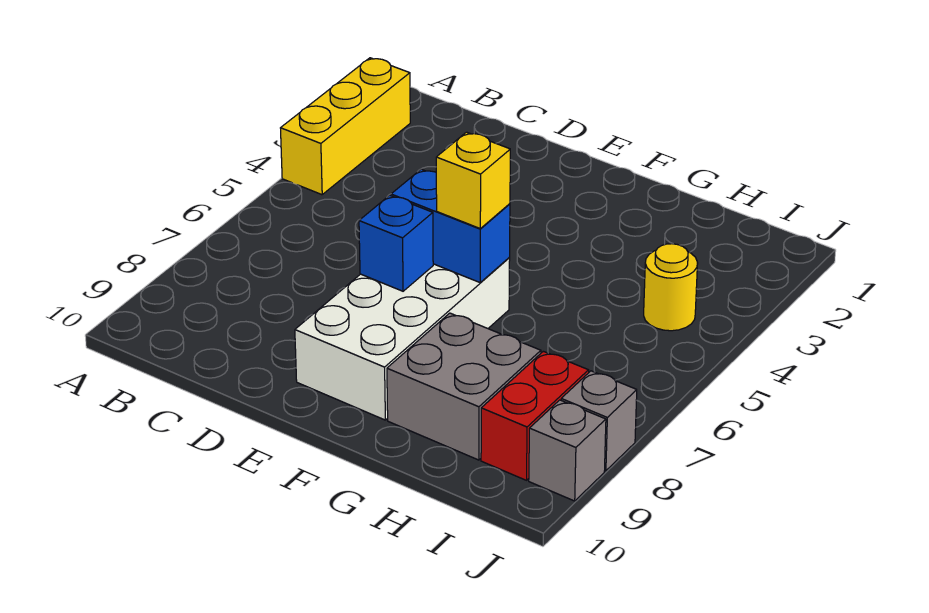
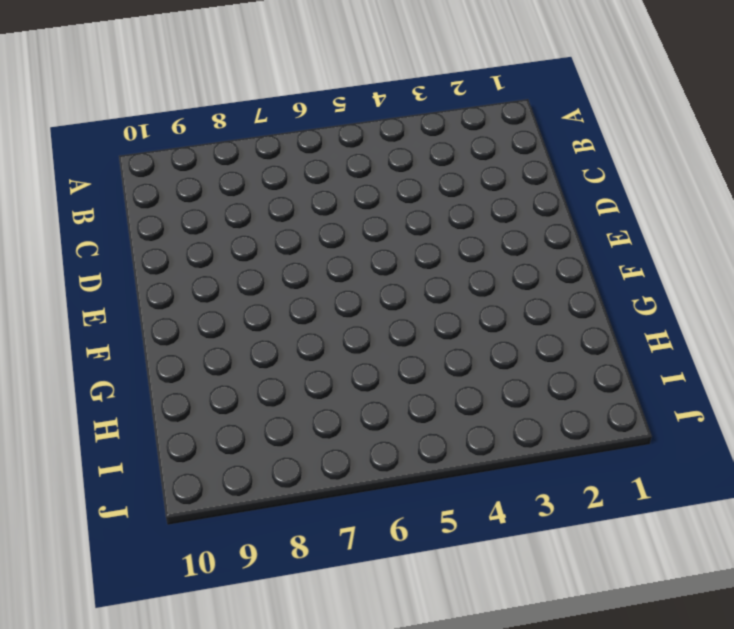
none -> yellow brick A2:A4 level 1
none -> white brick E6:F9 level 1

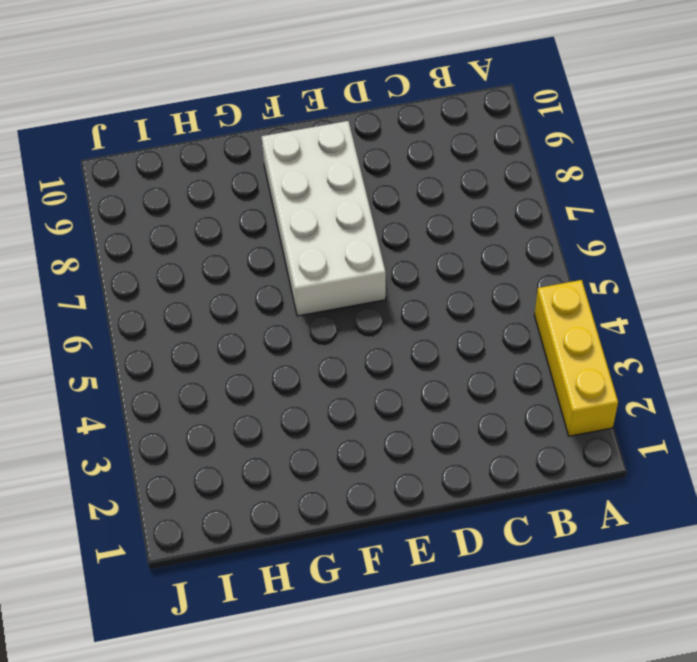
none -> grey brick G8:H9 level 1
none -> yellow round brick I4 level 1

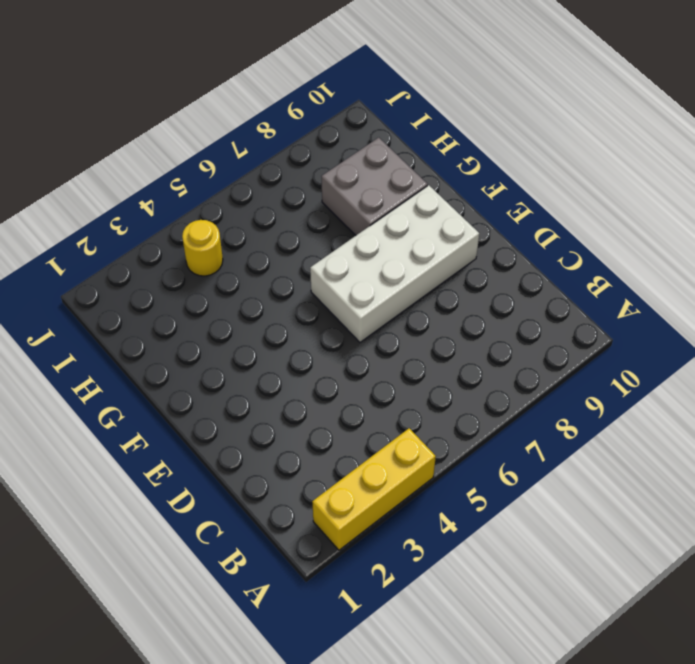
none -> red brick I8:I9 level 1
none -> grey brick J8 level 1

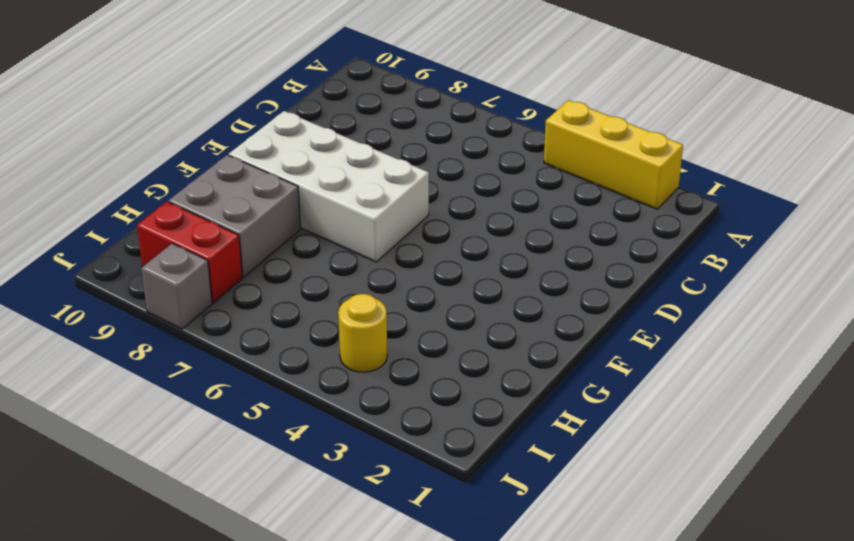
none -> grey brick J9 level 1
none -> blue brick E6:F6 level 2

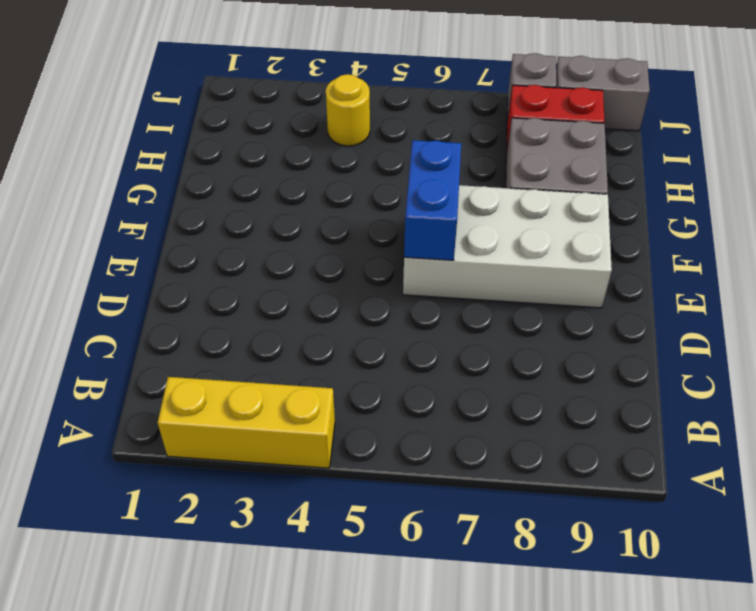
grey brick J9:J10 level 1 -> grey brick J9 level 1
none -> blue brick E7 level 2
none -> yellow brick F6 level 3

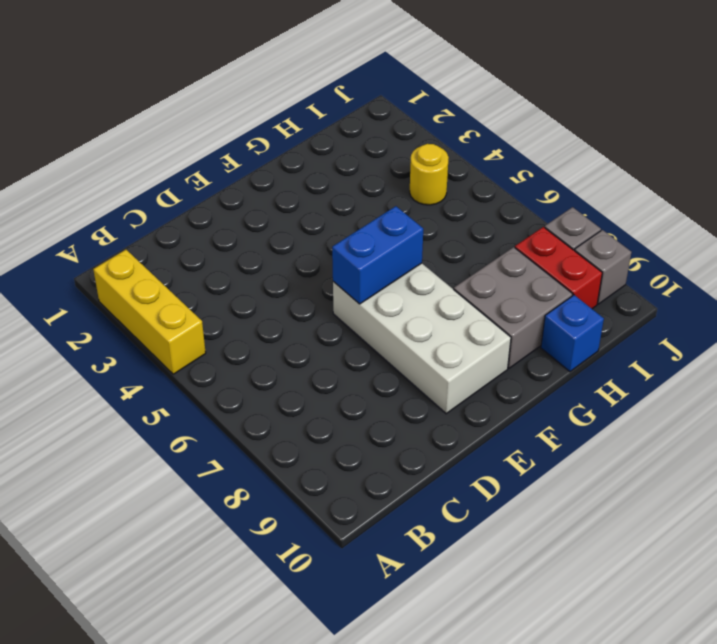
blue brick H10 level 1 -> blue brick E7 level 2
none -> yellow brick F6 level 3

